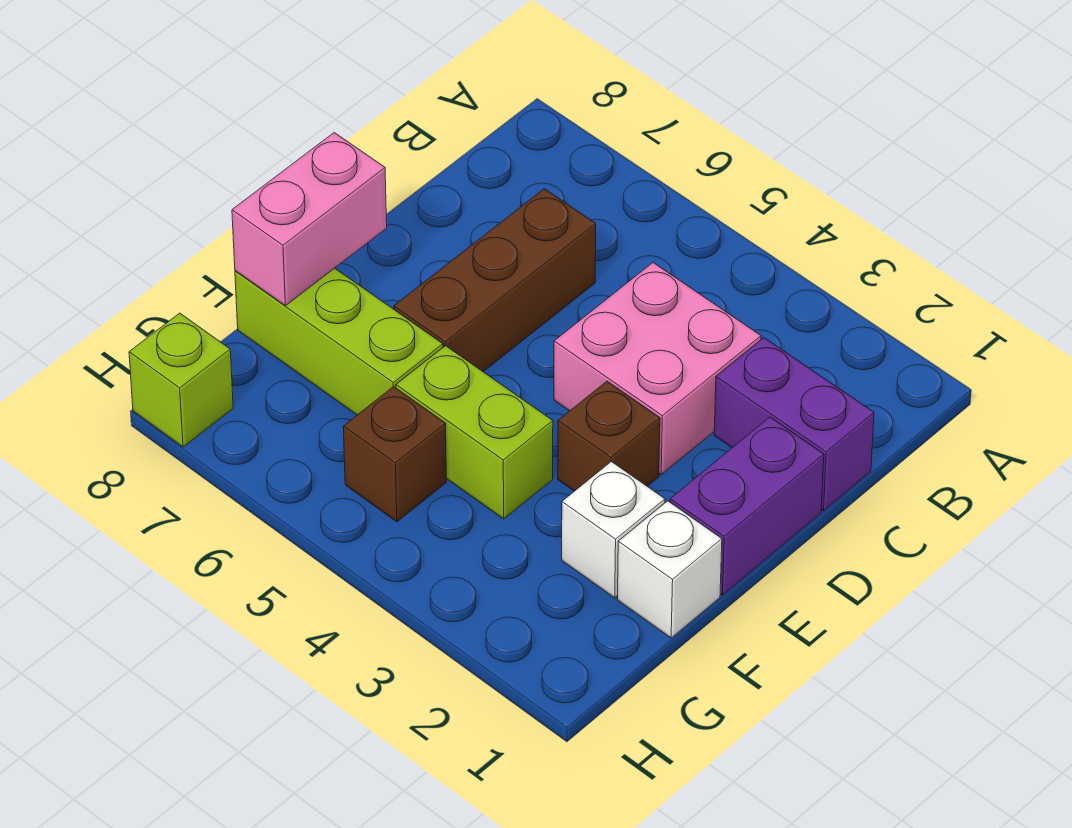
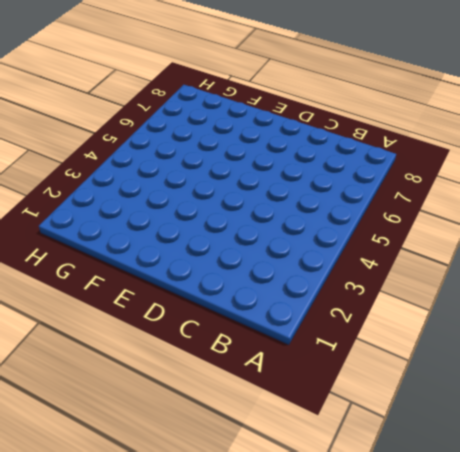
none -> purple brick C1:C2 level 1
none -> pink brick C3:D4 level 1
none -> brown brick C6:E6 level 1

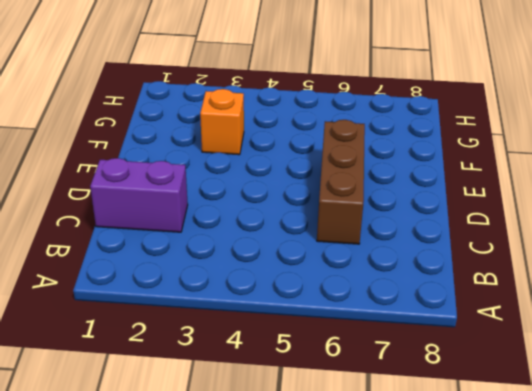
orange brick F3 level 1 -> none
none -> pink brick C3:D4 level 1
none -> purple brick D1:E1 level 1
none -> brown brick E3 level 1

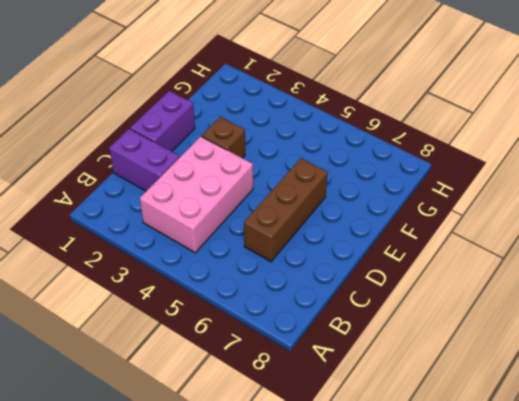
pink brick B3:D4 level 1 -> pink brick C3:D4 level 1
none -> white brick F1 level 1
none -> white brick F2 level 1
none -> lime brick F4:F5 level 1

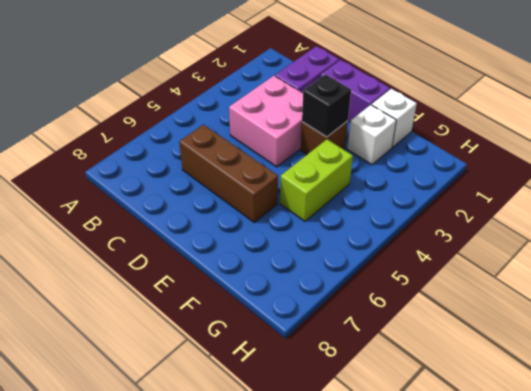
black brick E3 level 2 -> none
none -> lime brick F6:F8 level 1
none -> brown brick G5 level 1
none -> lime brick H8 level 1

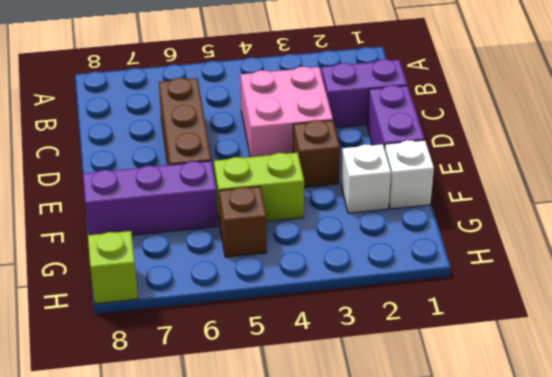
purple brick F6:F8 level 1 -> lime brick F6:F8 level 1
none -> pink brick E8:F8 level 2

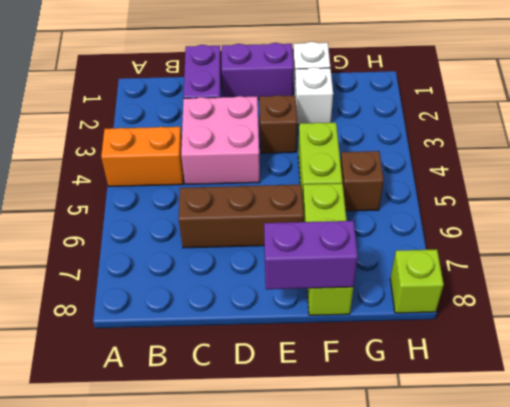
orange brick A4:B4 level 1 -> none
purple brick E8:F8 level 2 -> pink brick E8:F8 level 2

